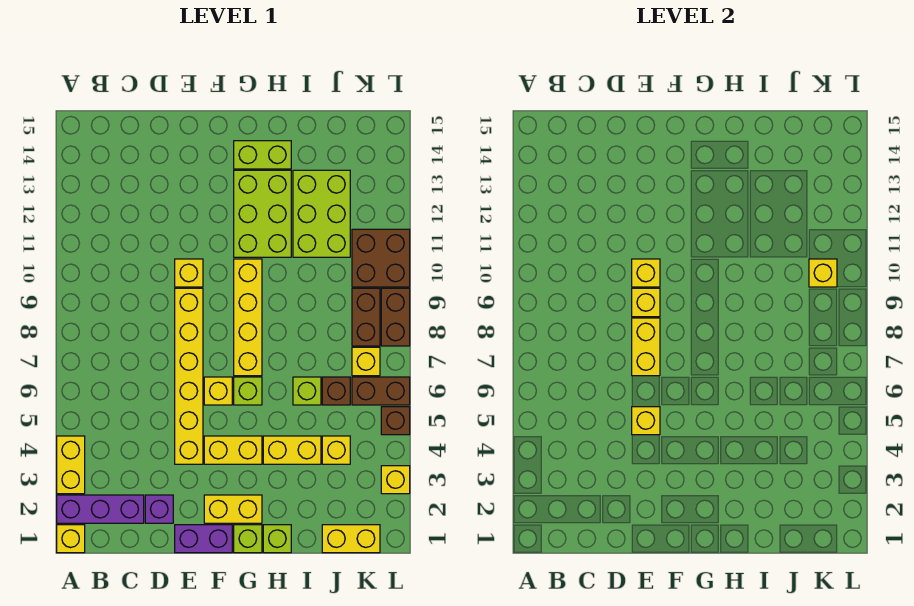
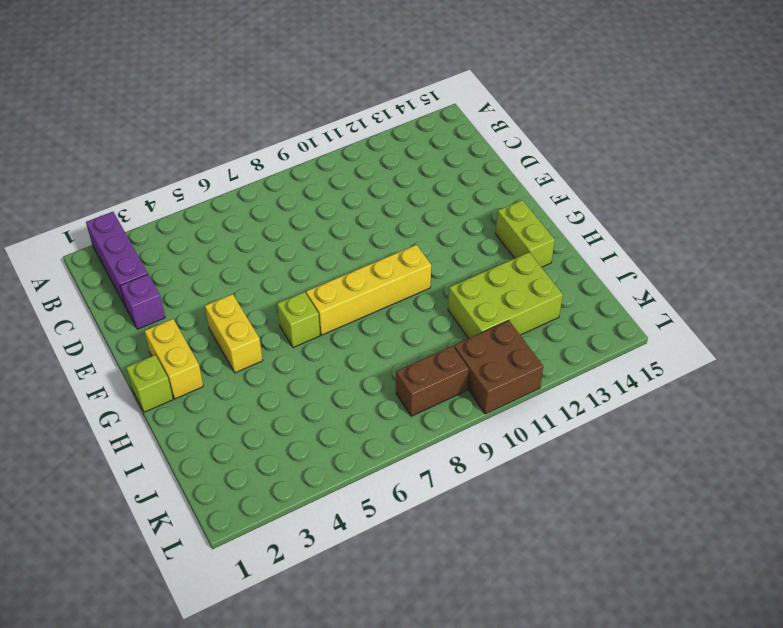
none -> yellow brick A1 level 1
none -> yellow brick A3:A4 level 1
none -> purple brick E1:F1 level 1
none -> yellow brick E4:E9 level 1

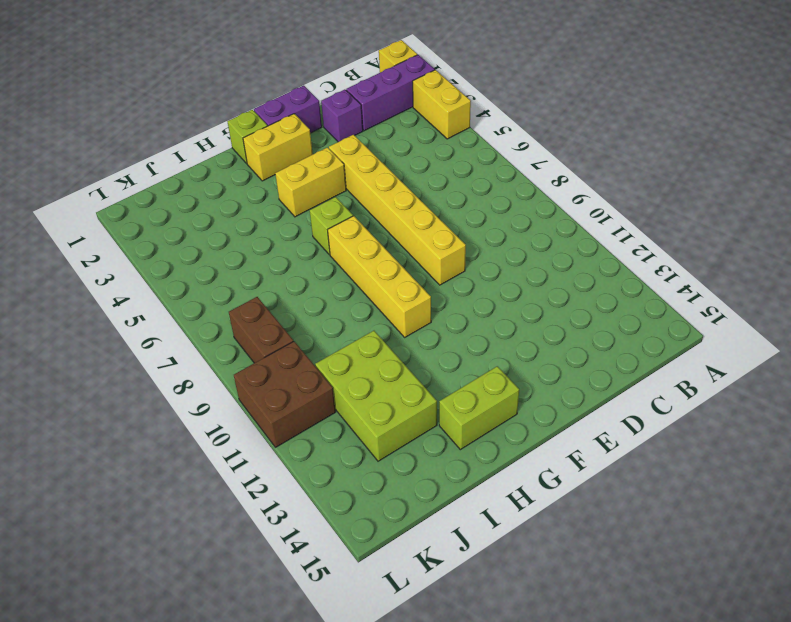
none -> yellow brick E10 level 1
none -> yellow brick F6 level 1
none -> lime brick G11:H13 level 1
none -> lime brick H1 level 1

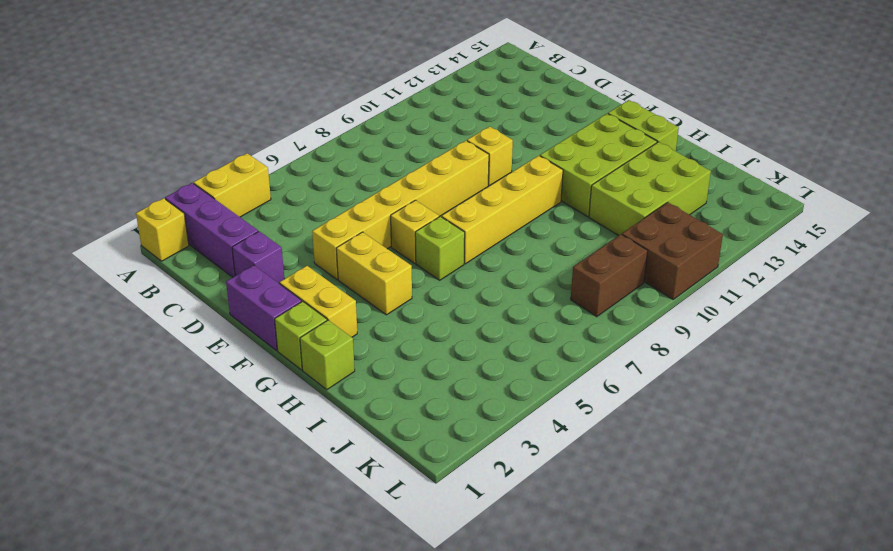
none -> yellow brick H4:I4 level 1
none -> lime brick I6 level 1
none -> yellow brick J1:K1 level 1
none -> yellow brick J4 level 1

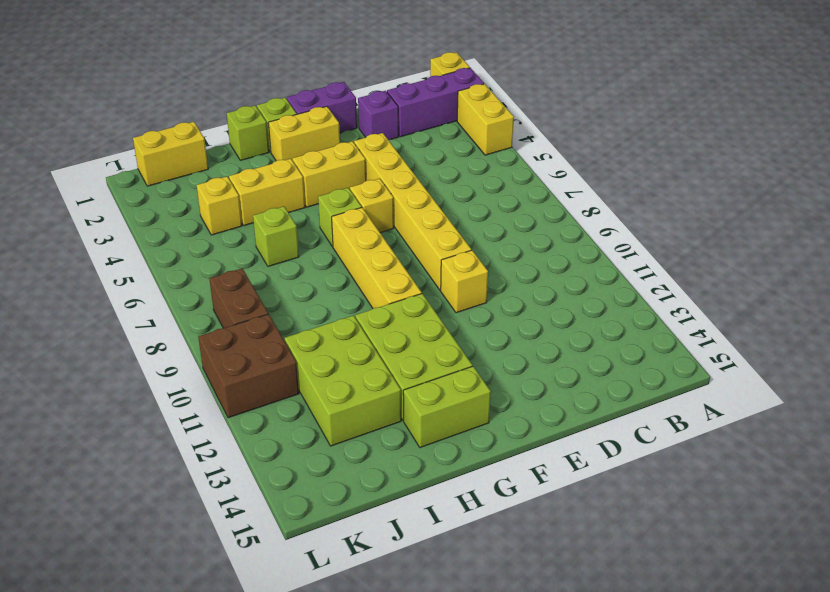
none -> brown brick J6 level 1
none -> brown brick K6:L6 level 1
none -> yellow brick K7 level 1
none -> yellow brick L3 level 1

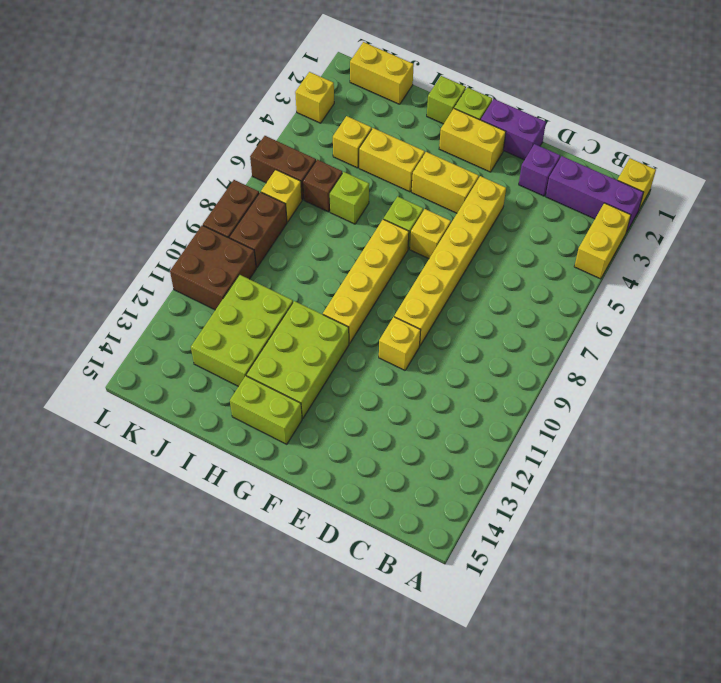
none -> brown brick L5 level 1
none -> yellow brick E5 level 2
none -> yellow brick E7:E8 level 2
none -> yellow brick E9 level 2

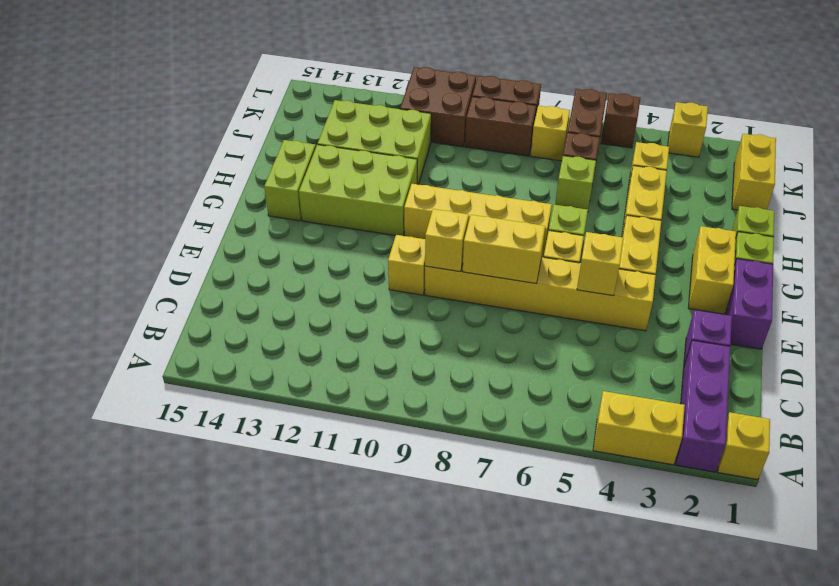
none -> yellow brick E10 level 2
none -> yellow brick K10 level 2

